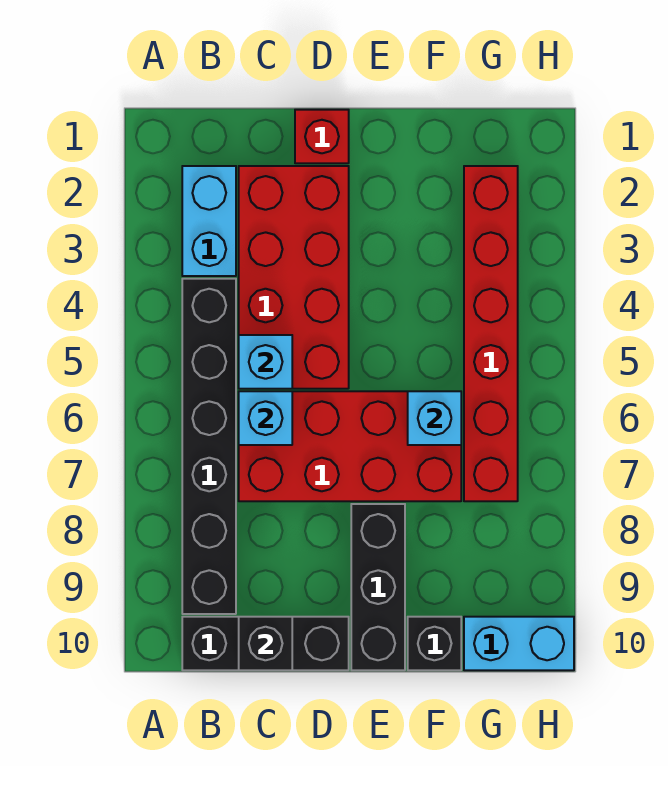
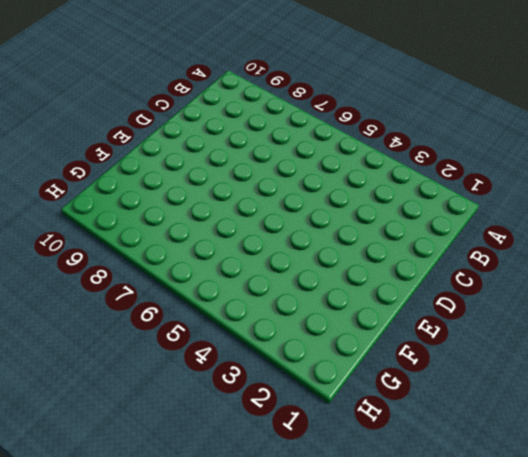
none -> cyan brick B2:B3 level 1
none -> black brick B4:B9 level 1
none -> black brick B10:D10 level 1

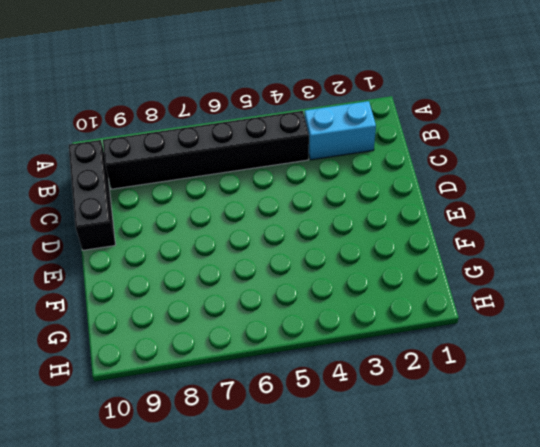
none -> red brick C2:D5 level 1
none -> red brick C6:F7 level 1
none -> red brick D1 level 1

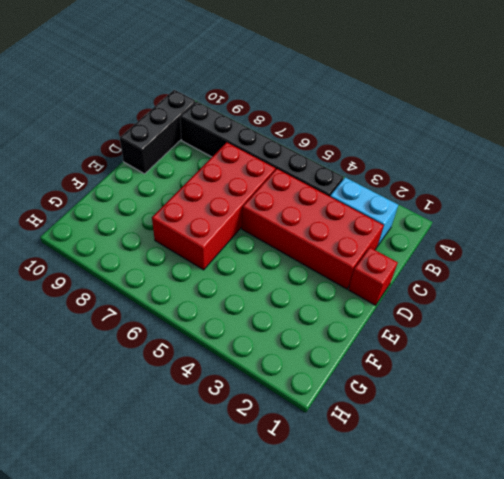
none -> black brick E8:E10 level 1
none -> black brick F10 level 1
none -> red brick G2:G7 level 1

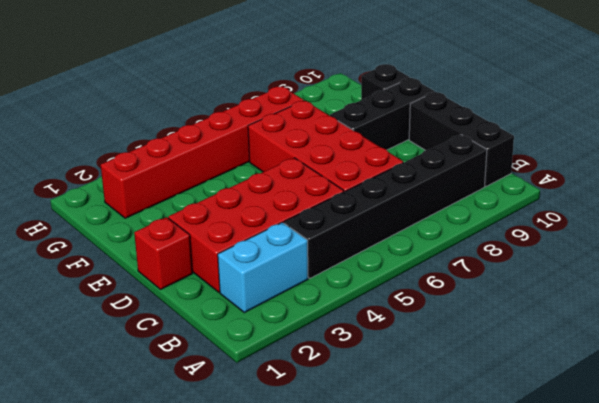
none -> cyan brick G10:H10 level 1
none -> cyan brick C5 level 2
none -> cyan brick C6 level 2

